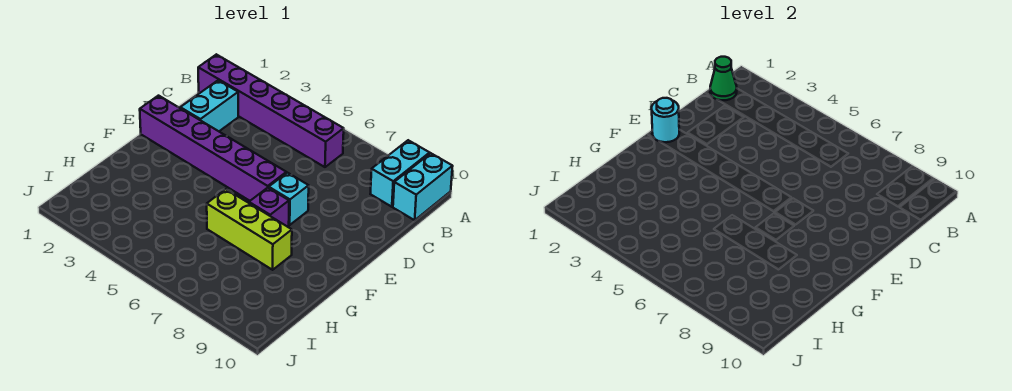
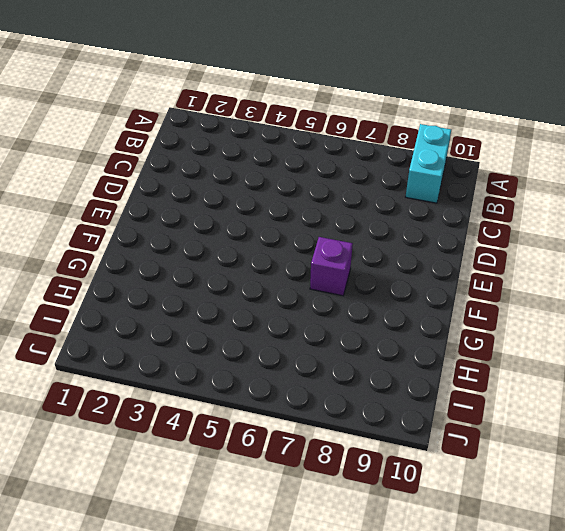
none -> cyan brick A10:B10 level 1
none -> purple brick B1:B6 level 1

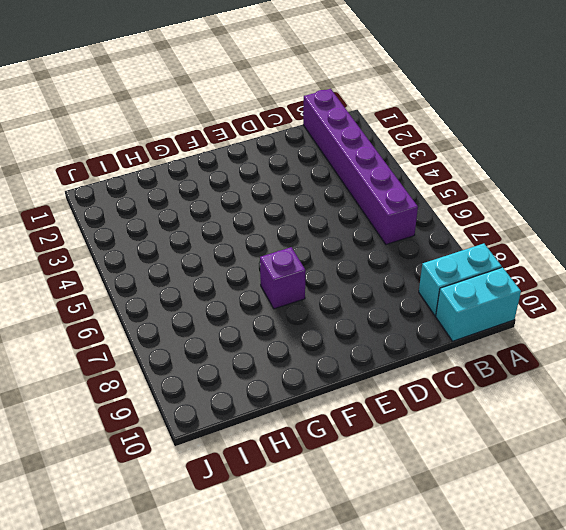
none -> cyan brick C2:D2 level 1
none -> purple brick E1:E6 level 1

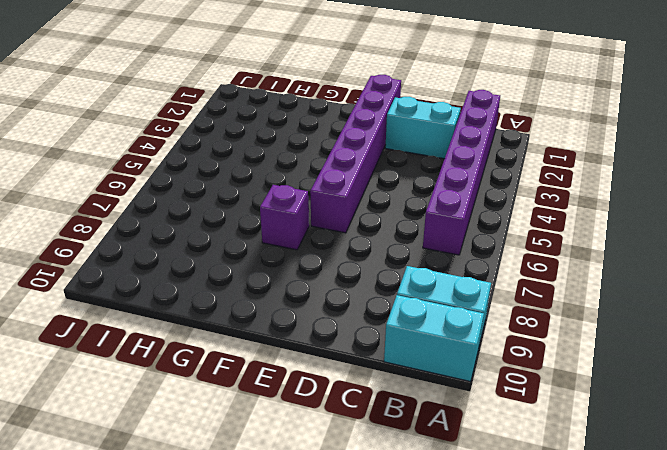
none -> cyan brick E7 level 1
none -> lime brick G6:G8 level 1

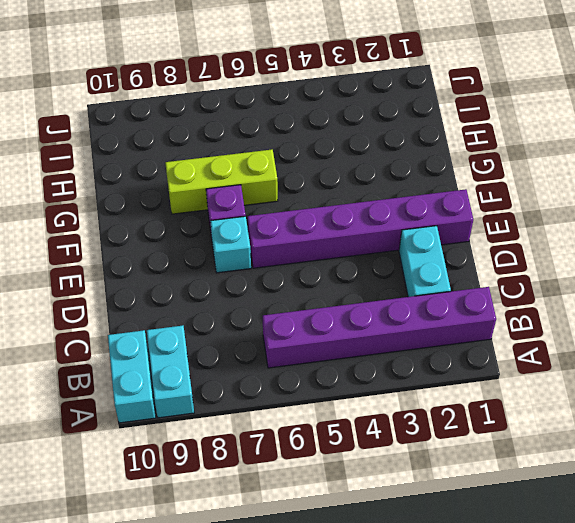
none -> green cone B1 level 2
none -> cyan round brick E1 level 2

